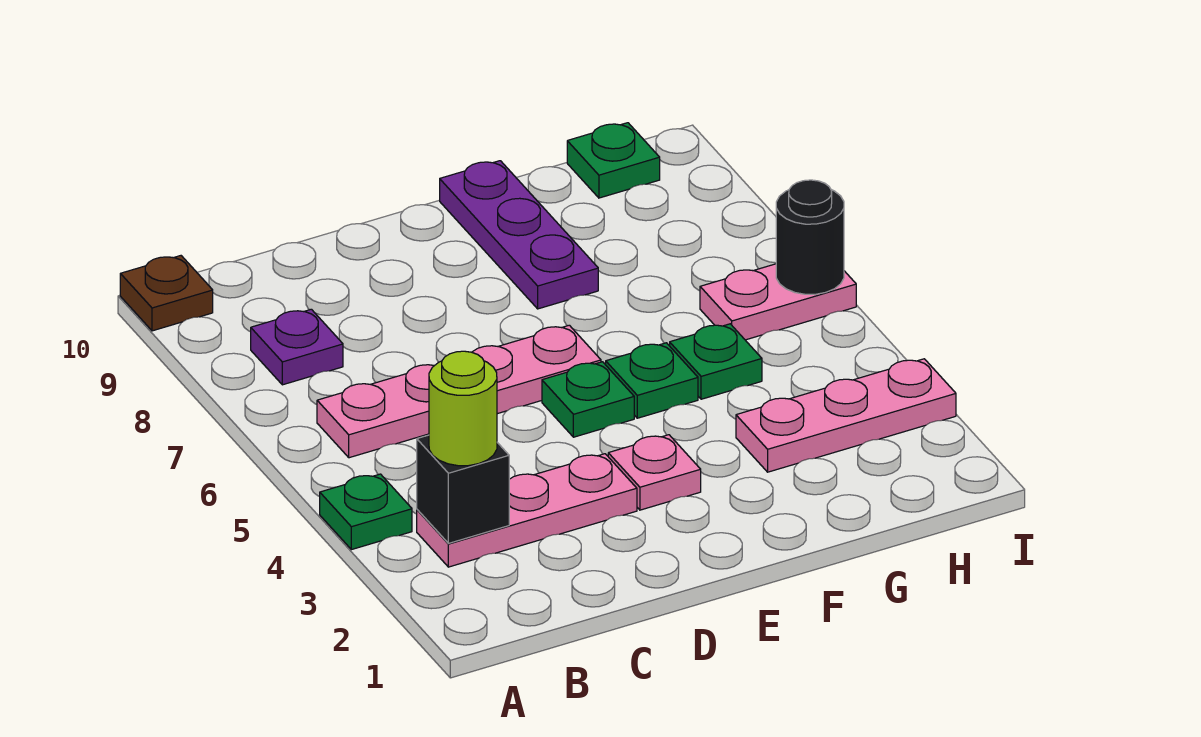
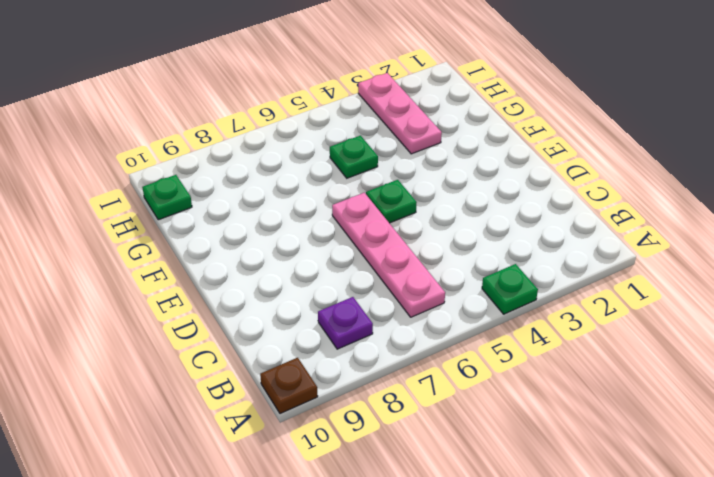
none -> pink plate B3:D3 level 1
none -> pink plate E3 level 1
none -> green plate F5 level 1

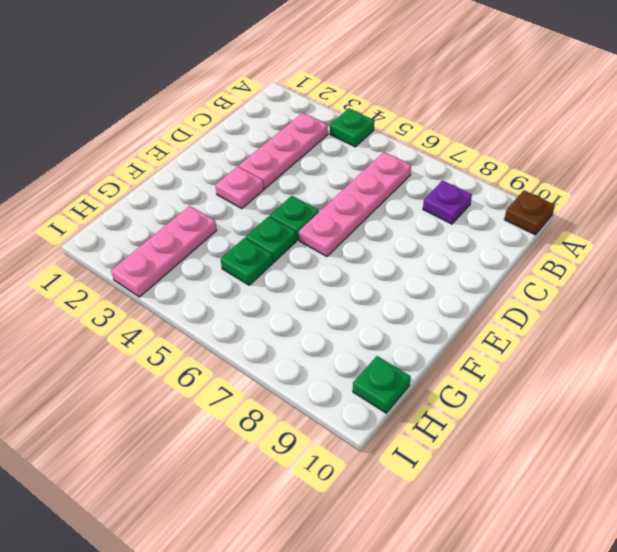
none -> purple plate F8:F10 level 1
none -> pink plate H6:I6 level 1
none -> black brick B3 level 2

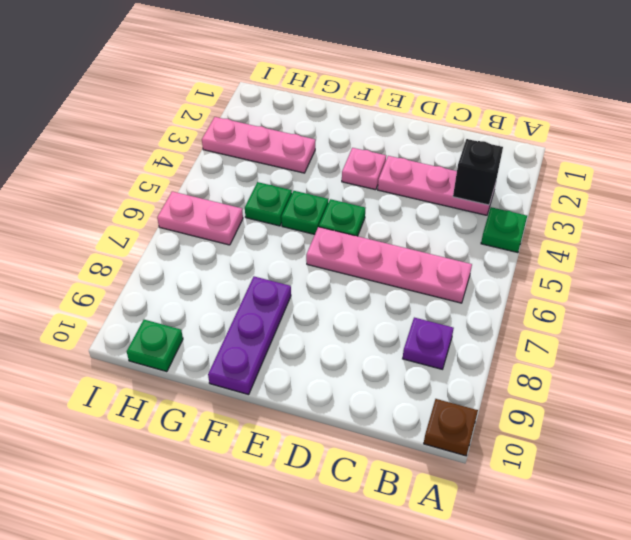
none -> black round brick I6 level 2
none -> lime round brick B3 level 3

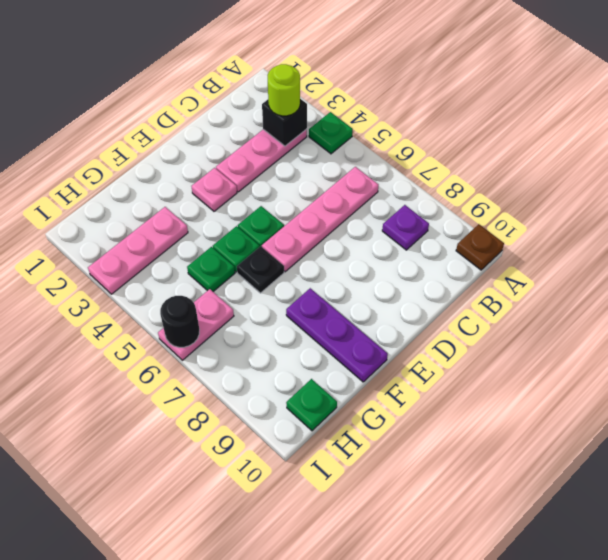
black plate F6 level 1 -> none

